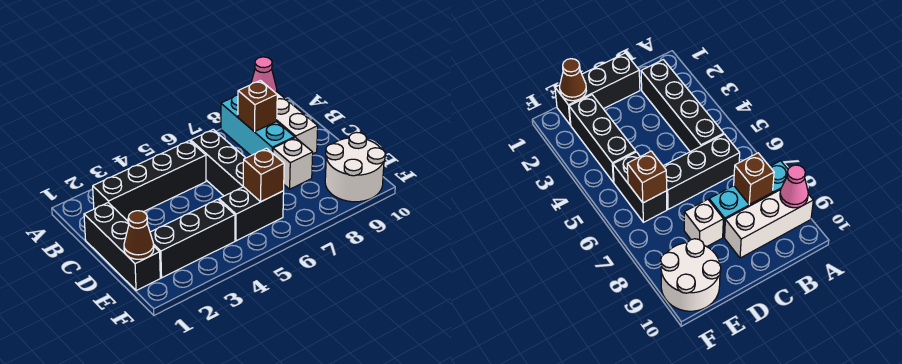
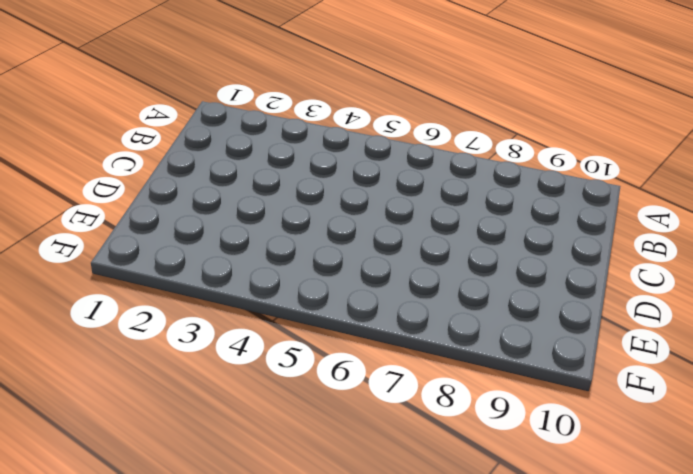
none -> cyan brick A8:C8 level 1
none -> white brick A9:C9 level 1
none -> black brick B2:B5 level 1

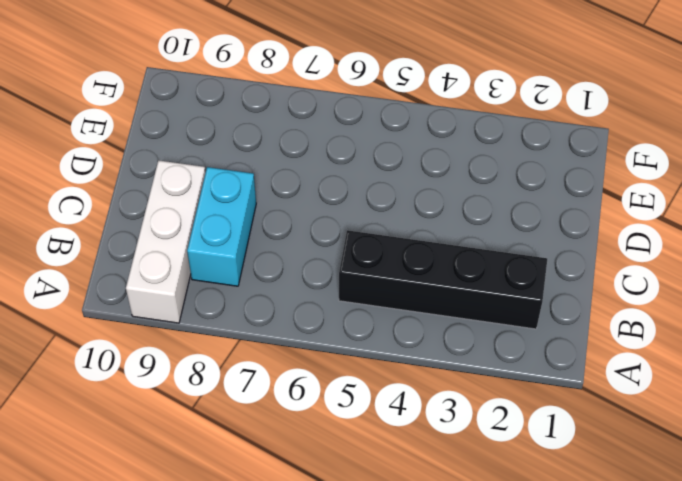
cyan brick B8:C8 level 1 -> cyan brick A8:C8 level 1
none -> black brick B6:D6 level 1
none -> black brick C1:E1 level 1
none -> white brick D8 level 1

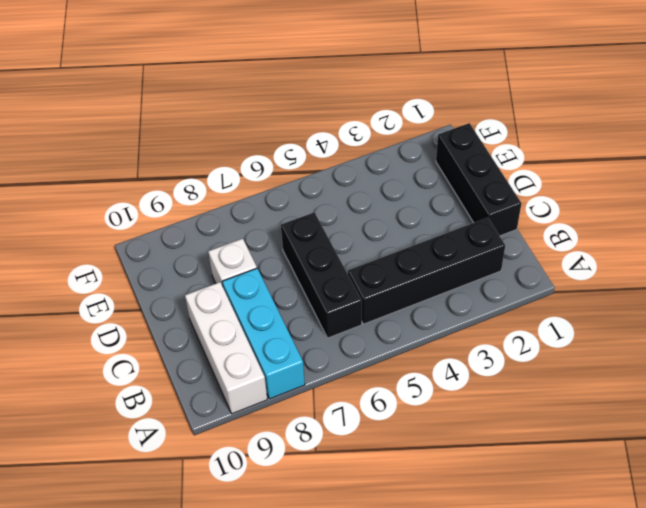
none -> black brick E2:E4 level 1
none -> black brick E5:E6 level 1
none -> white round brick E9:F10 level 1

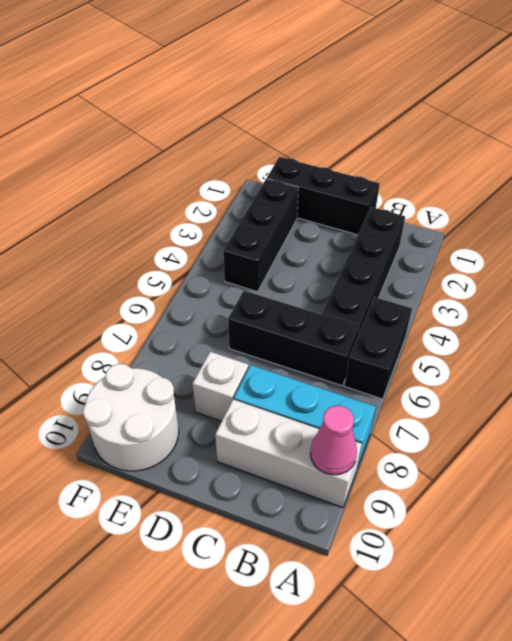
black brick A5:A6 level 1 -> black brick E5:E6 level 1
none -> brown brick B8 level 2
none -> brown cone E1 level 2
none -> brown brick E6 level 2

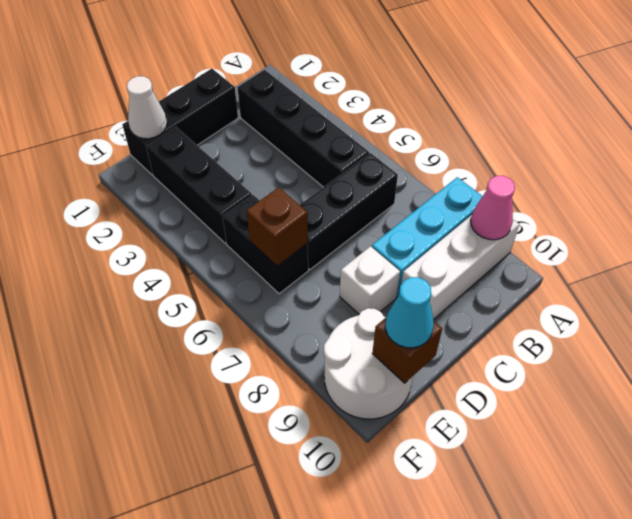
white cone E1 level 2 -> brown cone E1 level 2
brown brick E10 level 2 -> brown brick B8 level 2
cyan cone E10 level 3 -> none

